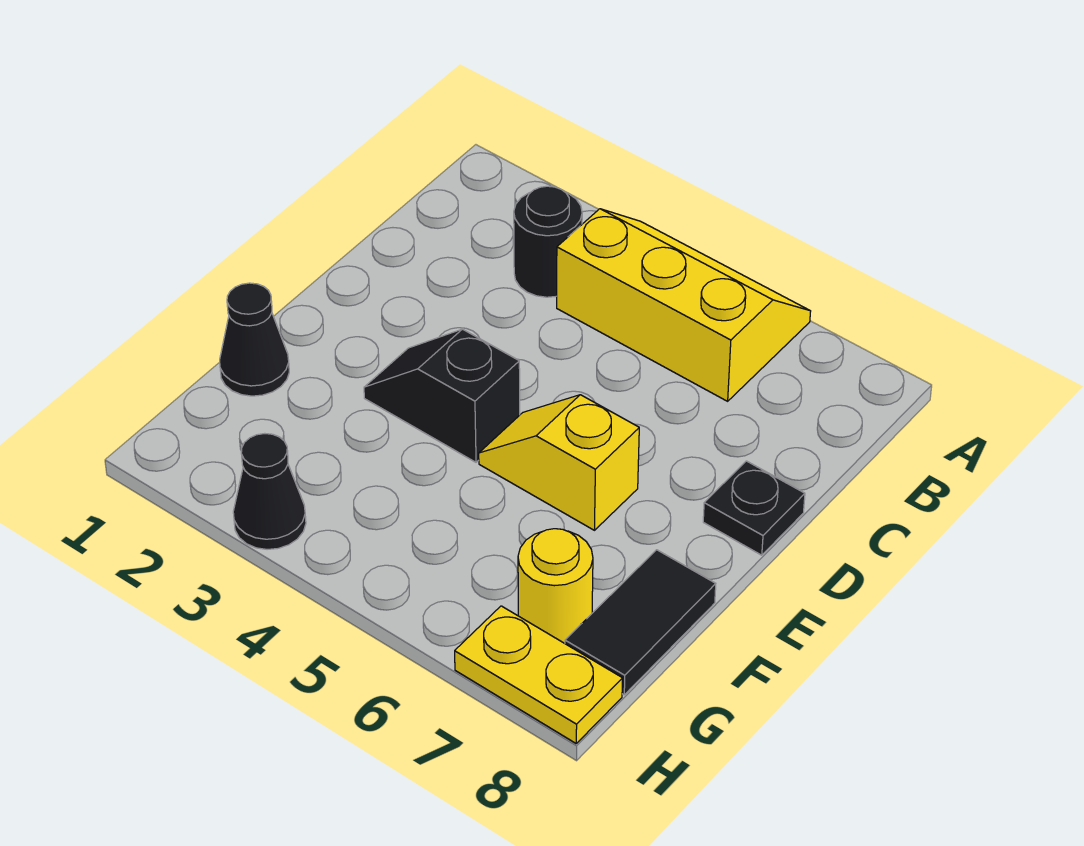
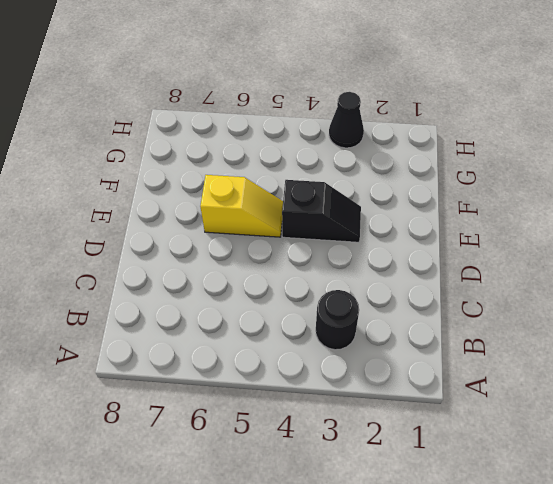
none -> yellow slope A4:B6 level 1 top B
none -> black plate D8 level 1

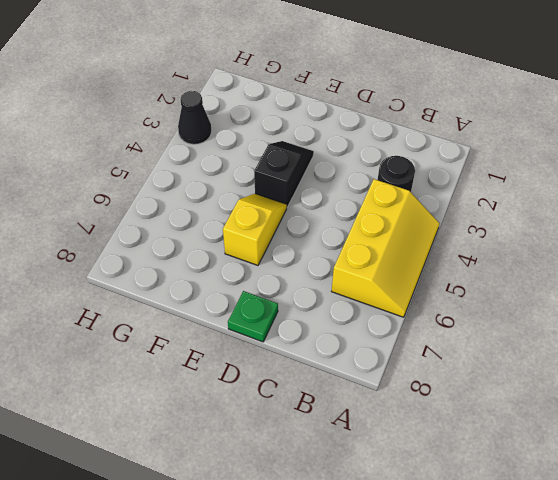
green plate D8 level 1 -> black plate D8 level 1
none -> black cone F1 level 1
none -> black tile F8:G8 level 1

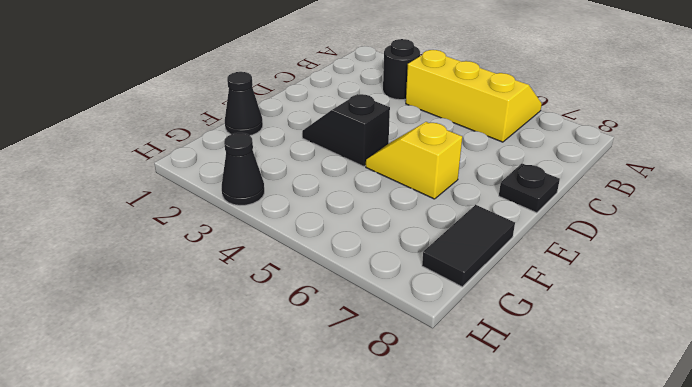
none -> yellow round brick G7 level 1
none -> yellow plate H7:H8 level 1

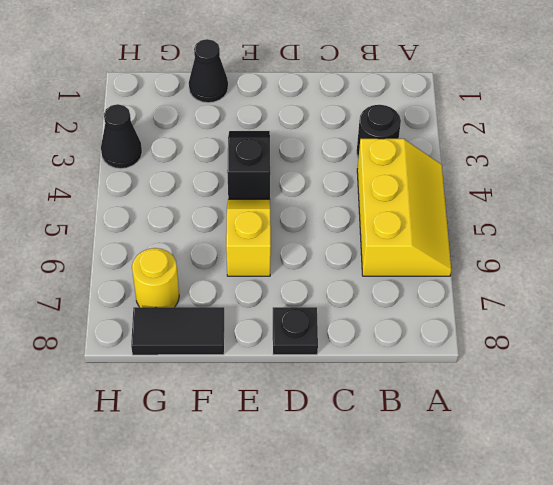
none -> yellow plate H7:H8 level 1

